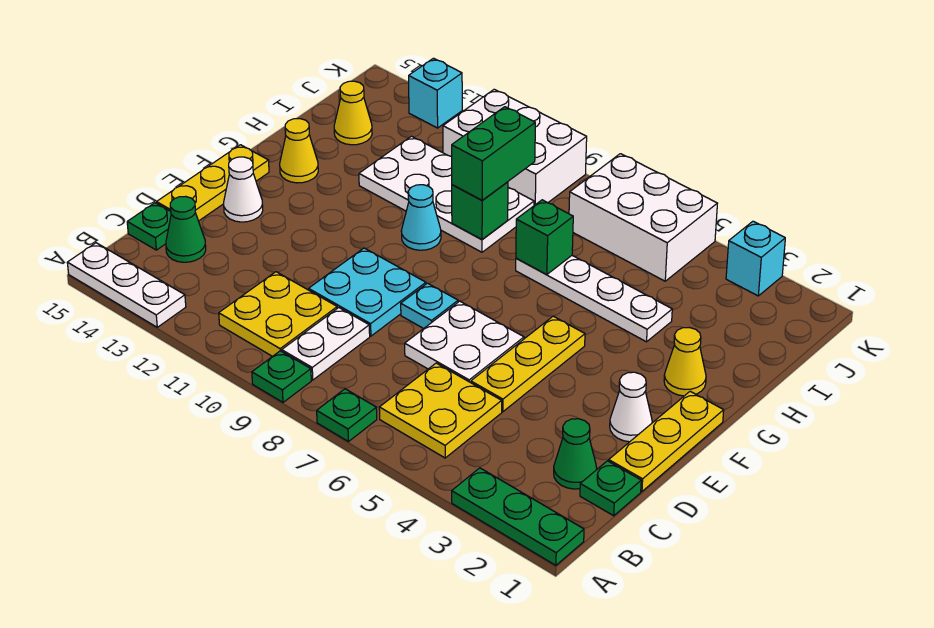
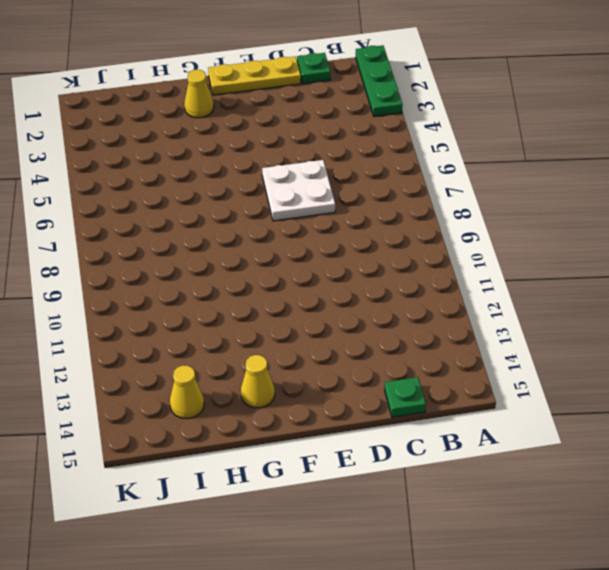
none -> green plate A7 level 1
none -> green plate A9 level 1
none -> white plate A13:A15 level 1
none -> yellow plate B5:C6 level 1

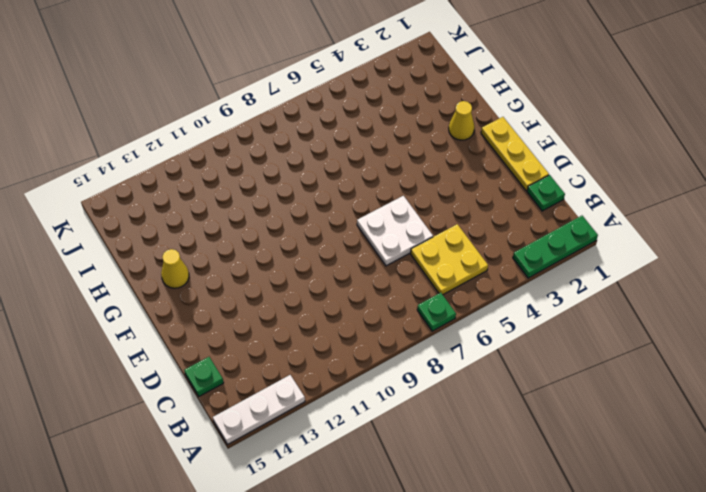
none -> green plate A9 level 1
none -> white plate B9:C9 level 1
none -> yellow plate B10:C11 level 1
none -> green cone C2 level 1

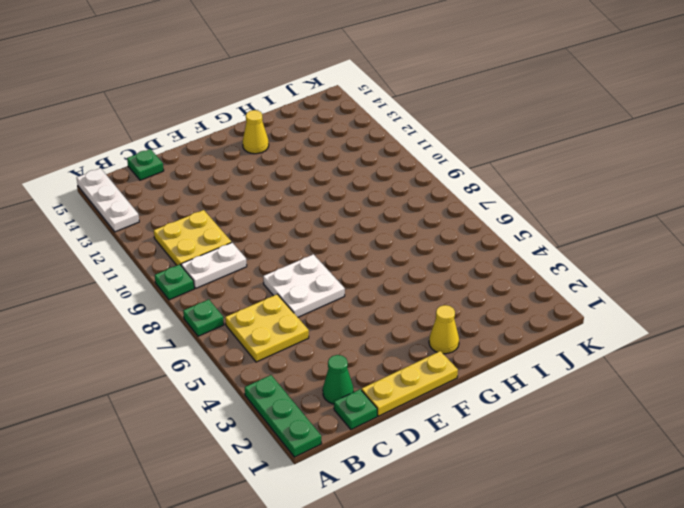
none -> green cone C14 level 1
none -> yellow plate D5:F5 level 1
none -> cyan plate D9:E10 level 1
none -> yellow plate D15:F15 level 1

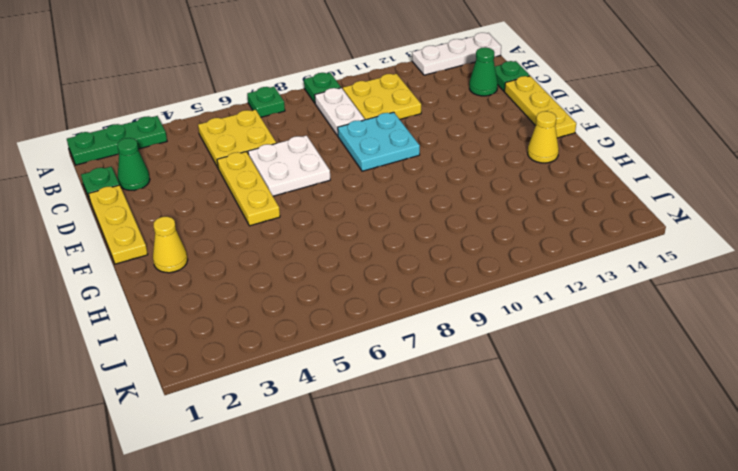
none -> white cone E2 level 1
none -> cyan plate E8 level 1
none -> white cone E14 level 1
none -> cyan cone G10 level 1

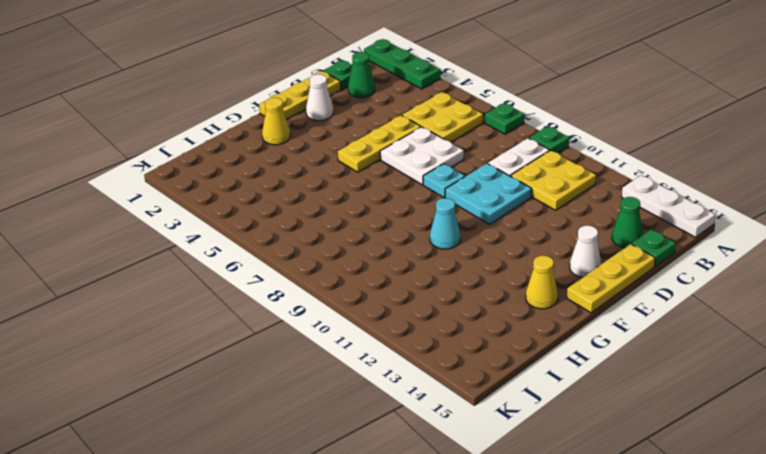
none -> white plate H4:H7 level 1
none -> white plate H9:I12 level 1
none -> yellow cone I14 level 1
none -> white brick J5:K7 level 1

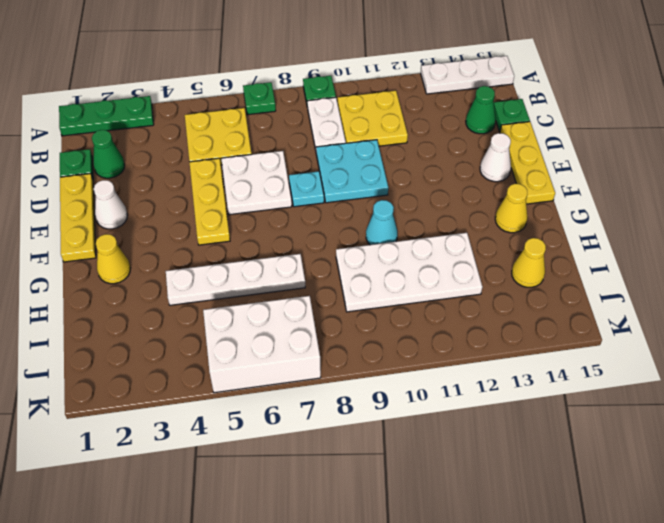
none -> white brick J9:K11 level 1
none -> cyan brick K3 level 1
none -> cyan brick K13 level 1
none -> green brick H7 level 2

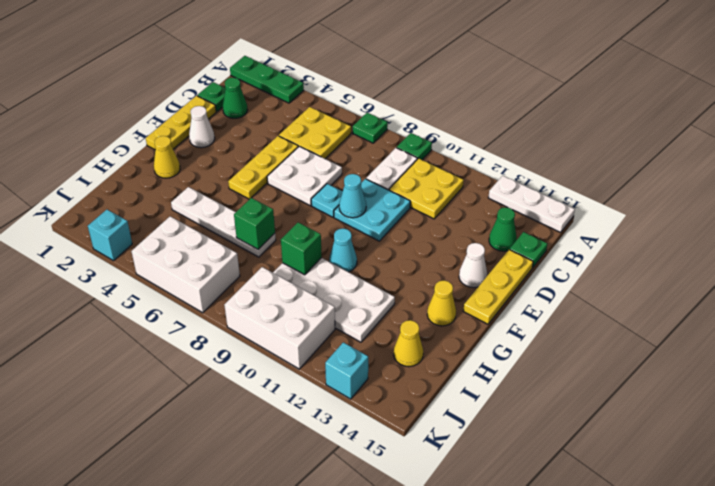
cyan cone E9 level 2 -> none
none -> green brick H9:I9 level 3

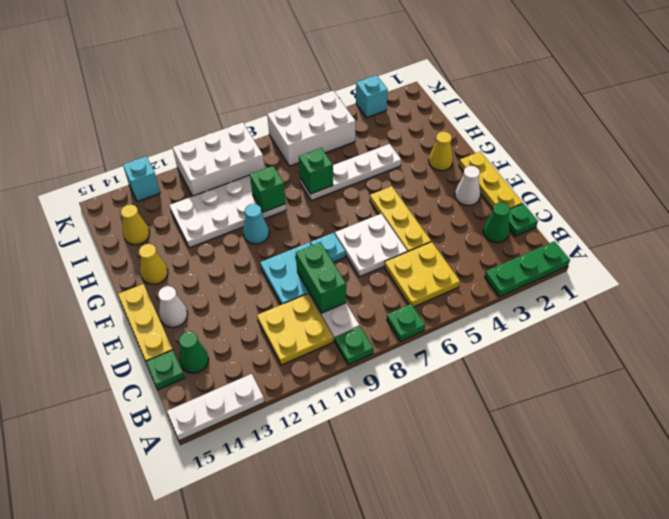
green brick C9:D9 level 2 -> green brick H9:I9 level 3

